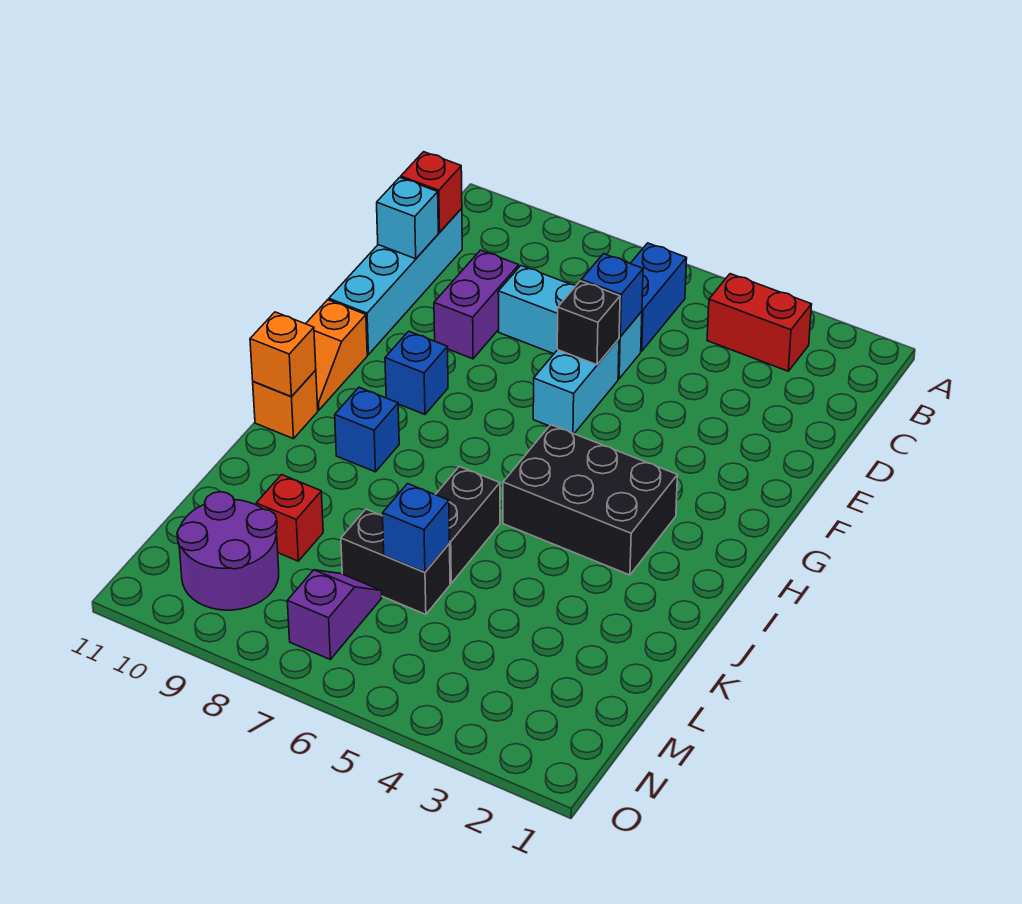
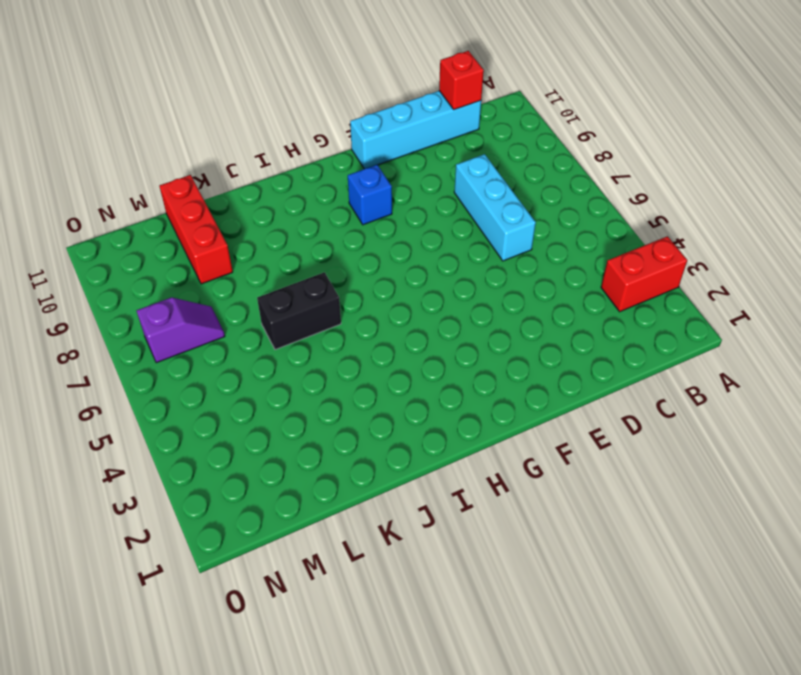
red brick A3:B3 level 1 -> red brick B3:B4 level 1
red brick L9:L11 level 1 -> red brick L9 level 1
none -> blue brick B6:C6 level 1
none -> purple brick D9:E9 level 1
none -> cyan brick E6:F6 level 1

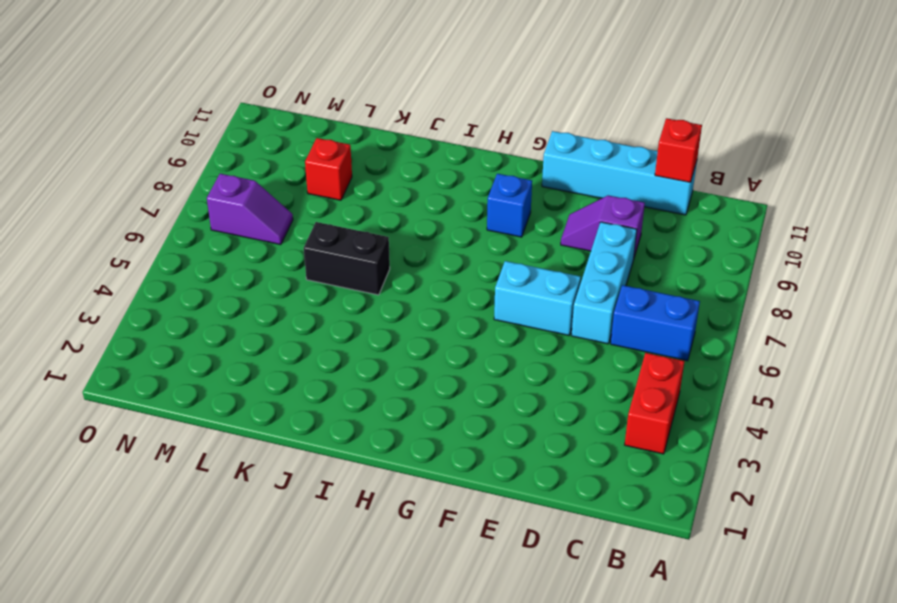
purple slope D9:E9 level 1 top D -> purple brick D9:E9 level 1
none -> orange slope G11:H11 level 1 top G
none -> black brick H3:I5 level 1
none -> blue brick I9 level 1

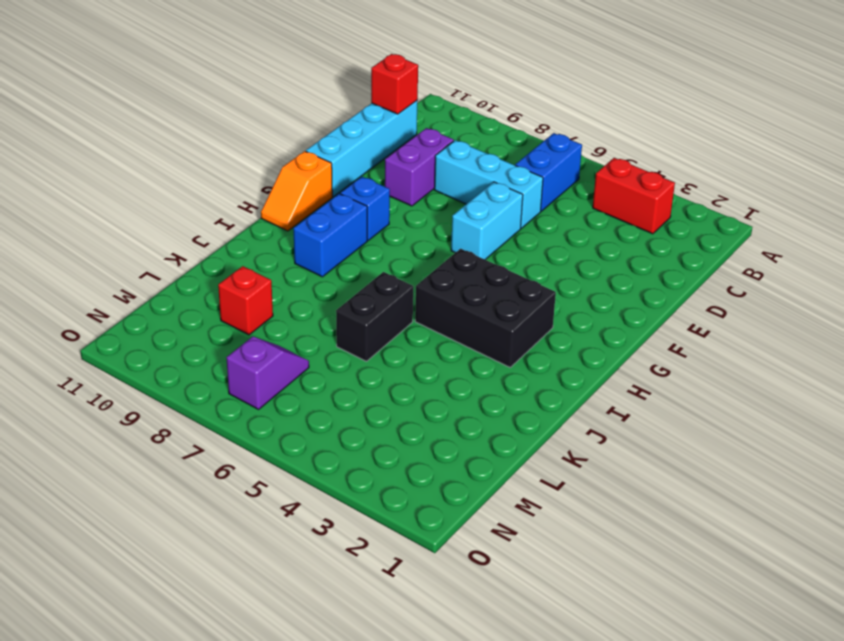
blue brick H9:I9 level 1 -> blue brick I9 level 1
none -> orange brick I11 level 1
none -> black brick L6:L7 level 1
none -> purple round brick M9:N10 level 1

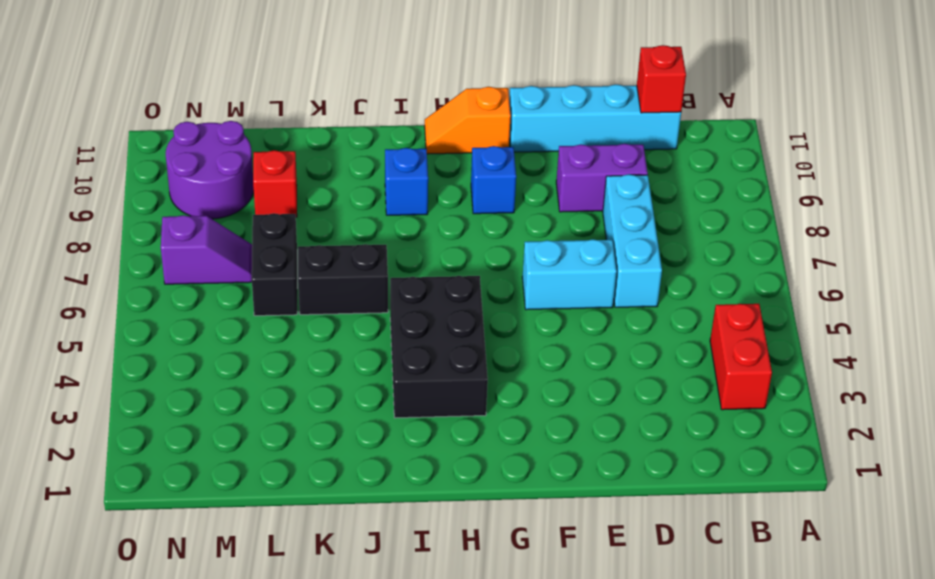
none -> blue brick B6:C6 level 1
none -> orange brick I11 level 1
none -> blue brick D6 level 2

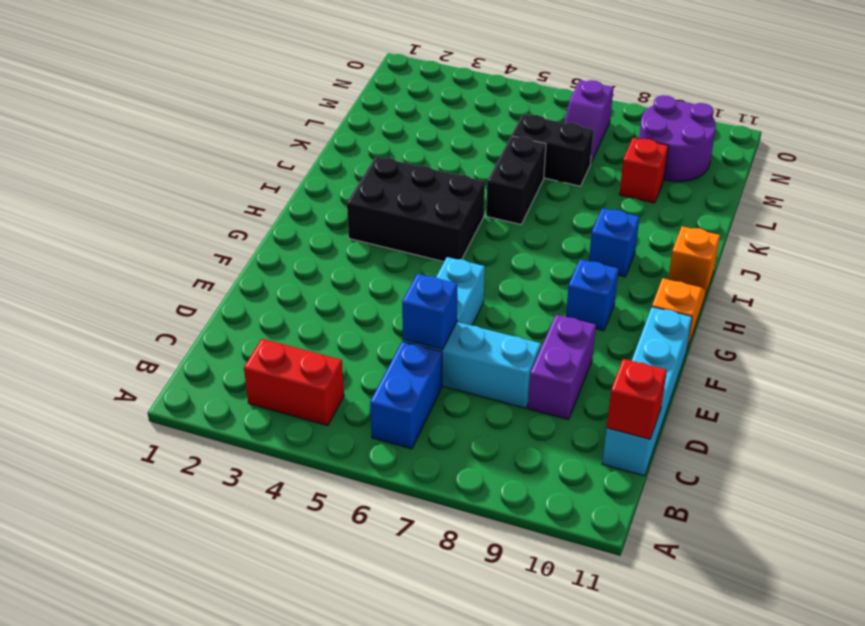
none -> cyan brick D11 level 2
none -> black brick E6 level 2
none -> orange brick I11 level 2

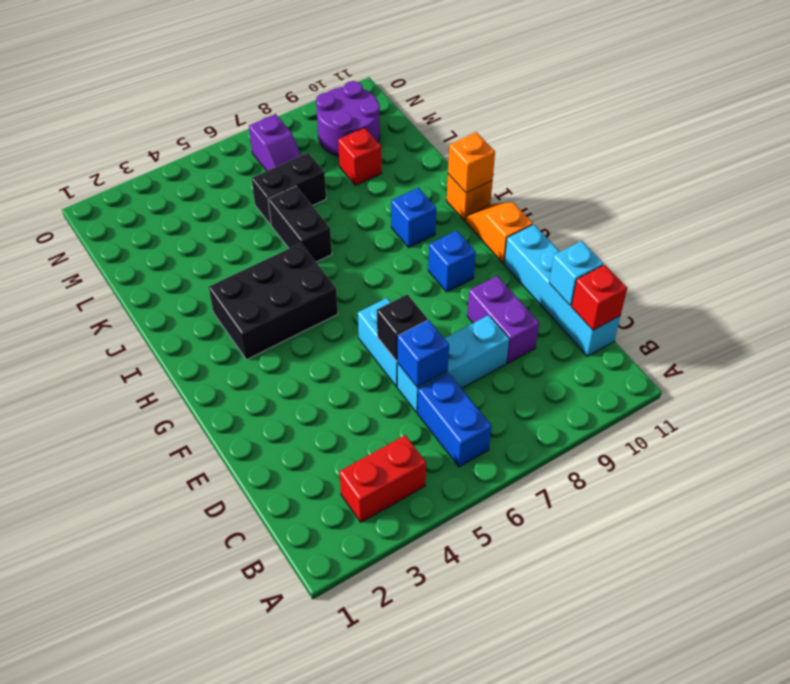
none -> blue brick L6 level 2

